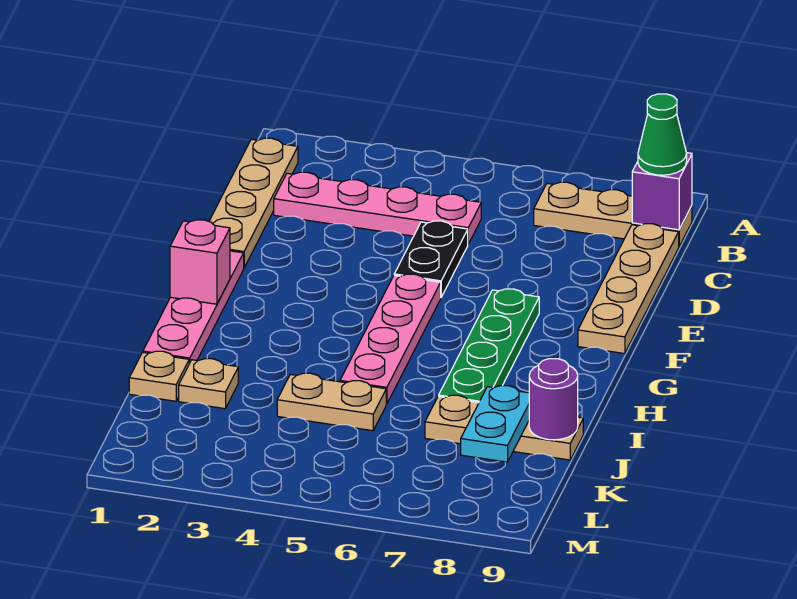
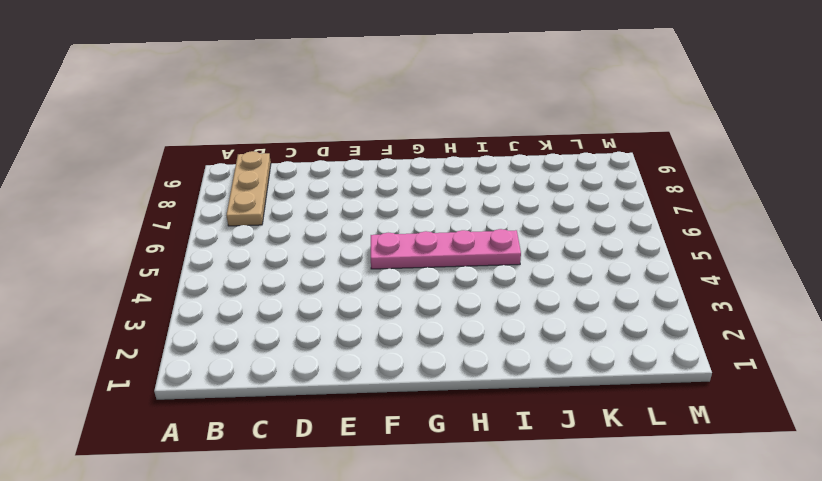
none -> tan plate B1:E1 level 1
none -> pink plate C2:C5 level 1
none -> tan plate C9:F9 level 1

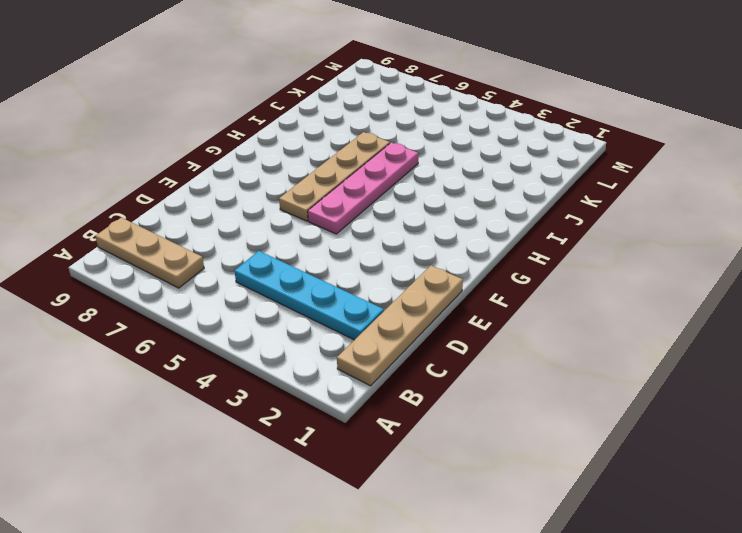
cyan plate C2:C5 level 1 -> pink plate C2:C5 level 1
tan plate F6:I6 level 1 -> tan plate C9:F9 level 1
none -> black plate D5:E5 level 1
none -> pink plate F1:I1 level 1
none -> green plate F7:I7 level 1

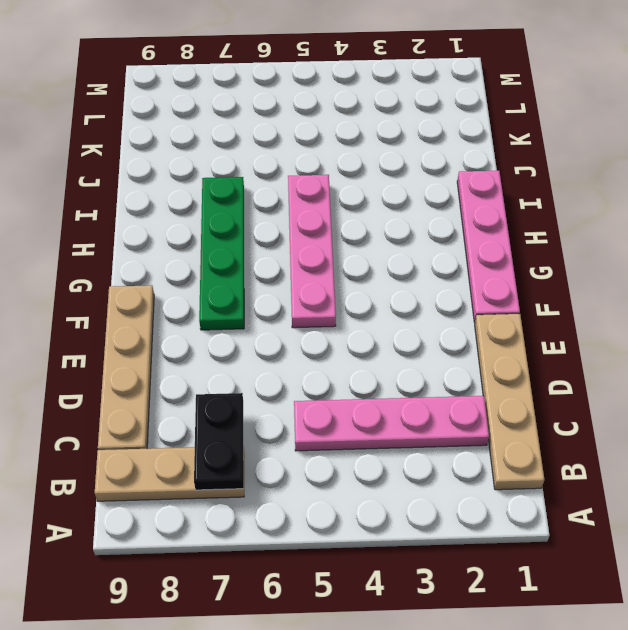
black plate B7:C7 level 2 -> black plate D5:E5 level 1
none -> tan plate J1 level 1
none -> tan plate J2 level 1
none -> tan plate J4:J5 level 1

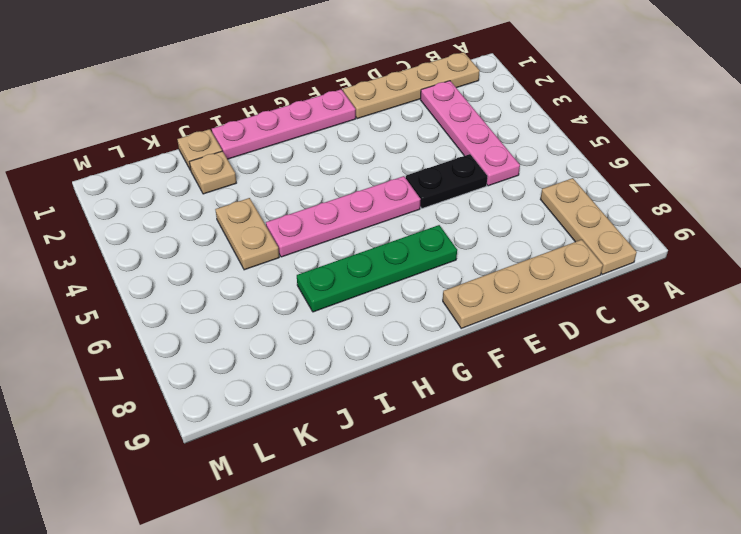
none -> tan plate J7:J9 level 1
none -> purple brick B9 level 2
none -> pink brick G1 level 2

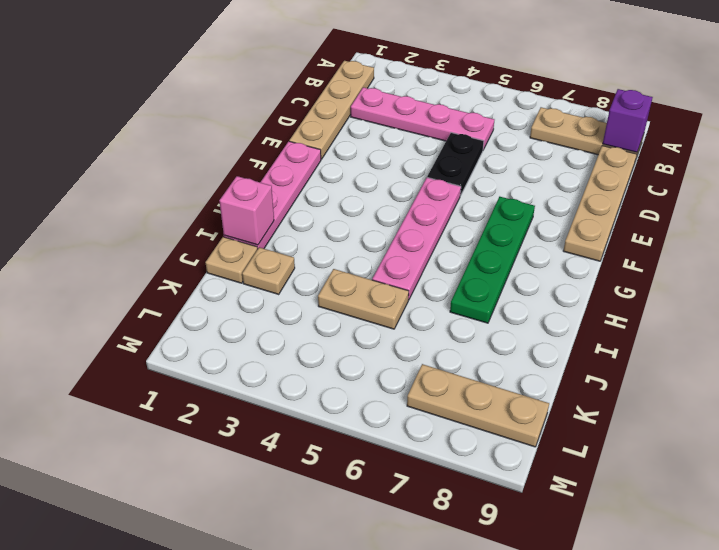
pink brick I1 level 2 -> pink brick G1 level 2
tan plate L7:L9 level 1 -> tan plate J7:J9 level 1
none -> cyan plate J8:K8 level 2
none -> purple round brick J9 level 2
none -> green cone B9 level 3

